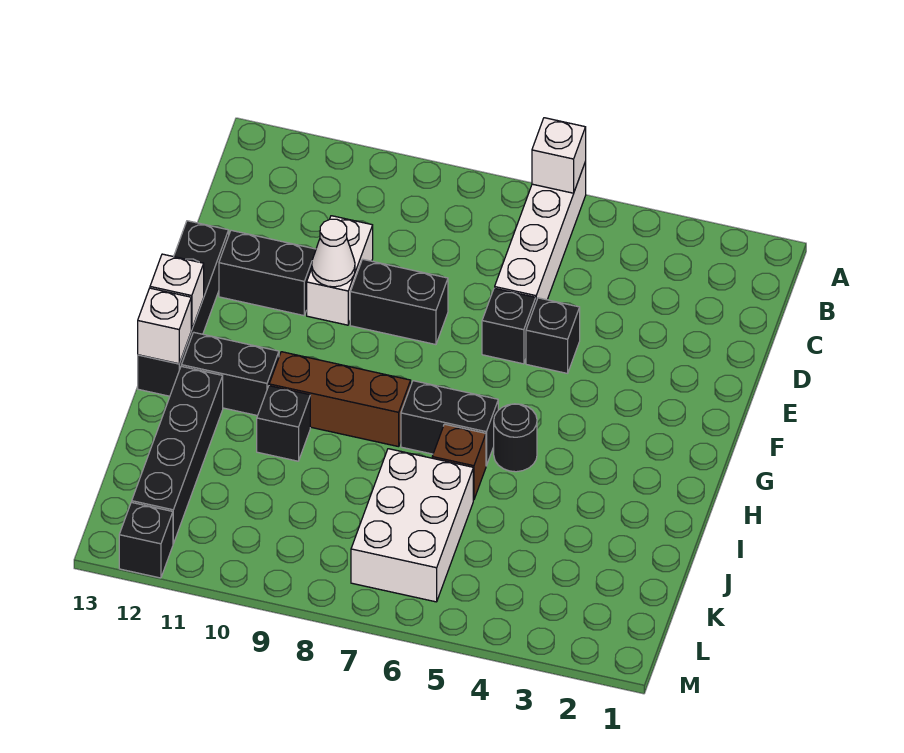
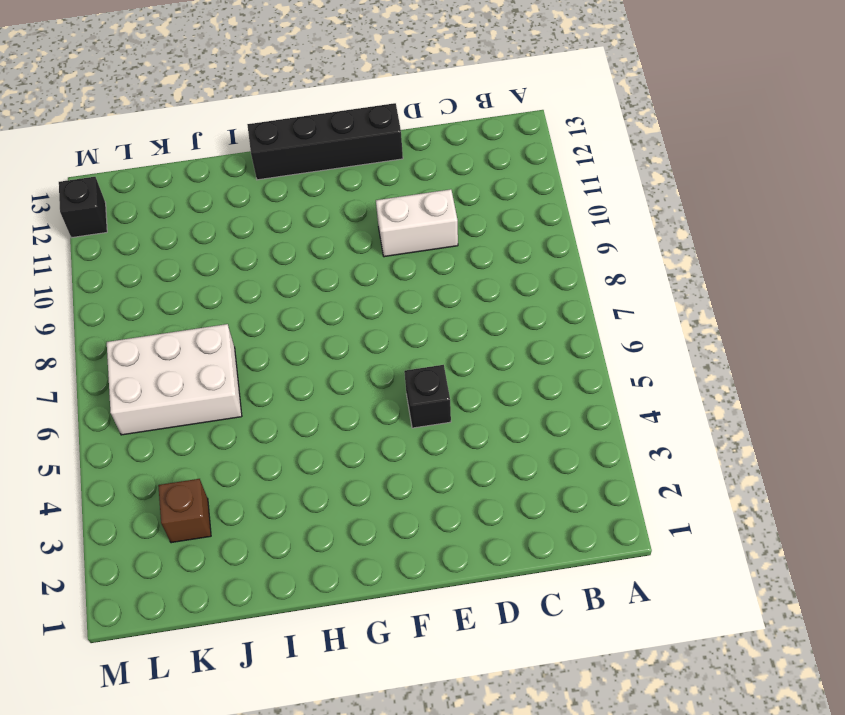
brown brick K3 level 1 -> brown brick I6 level 1
none -> white brick A6:D6 level 1
none -> black brick E6 level 1
none -> black brick E8:E9 level 1

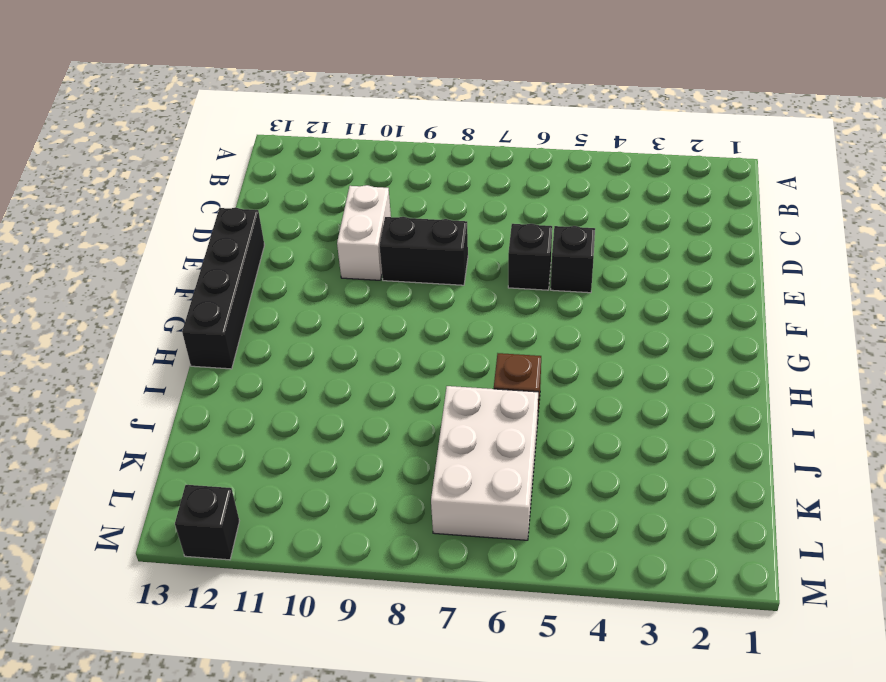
none -> white brick A6:D6 level 1
none -> black brick E11:E12 level 1
none -> black round brick H5 level 1

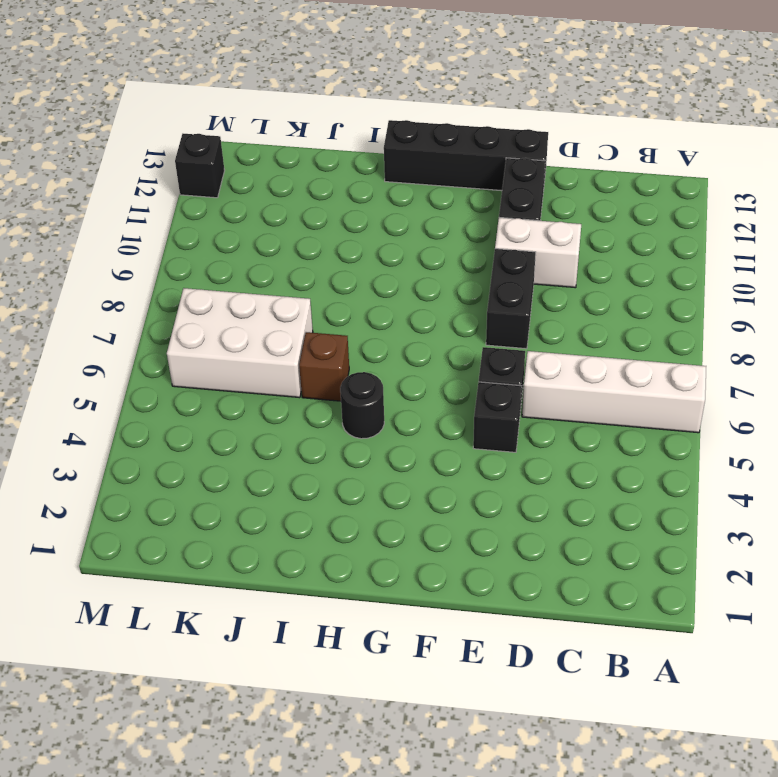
none -> black brick H6:H7 level 1
none -> brown brick H8:H10 level 1
none -> black brick H11:H12 level 1

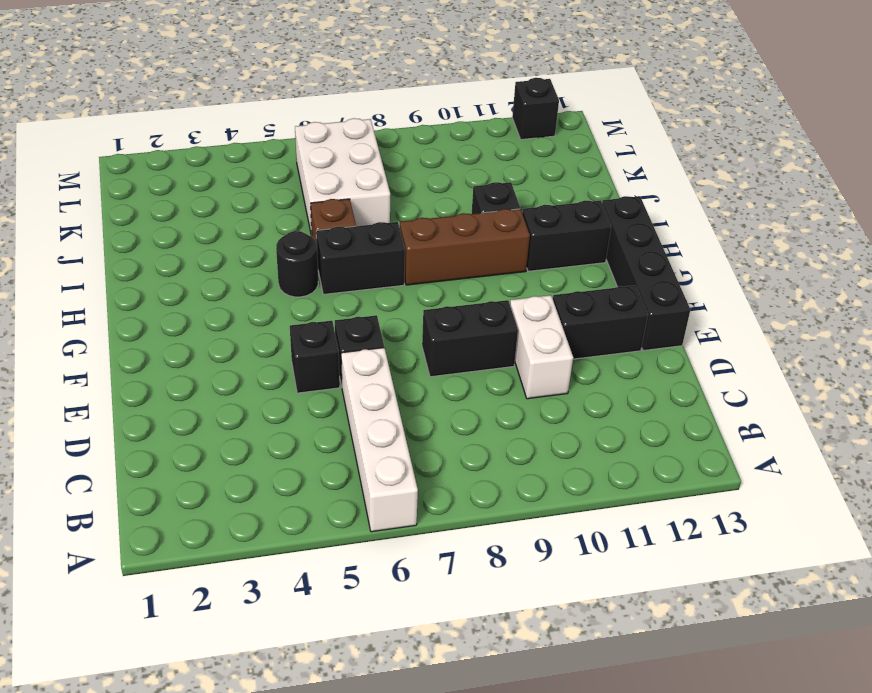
none -> black brick I12:L12 level 1
none -> white brick A6 level 2
none -> white cone E10 level 2

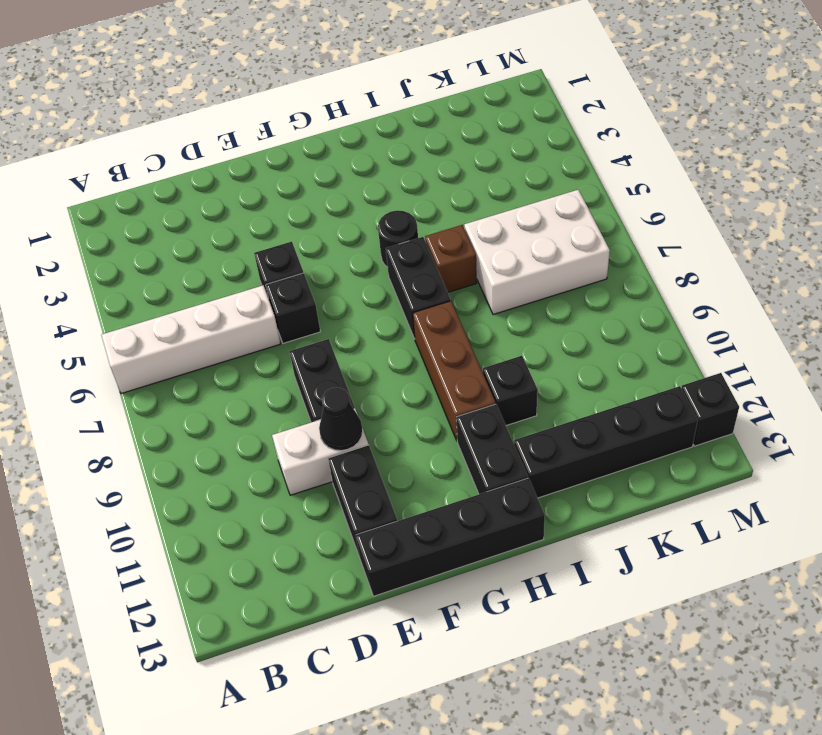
black cone E10 level 2 -> white cone E10 level 2
none -> white brick A6 level 2
none -> white brick G13 level 2
none -> white brick H13 level 2

